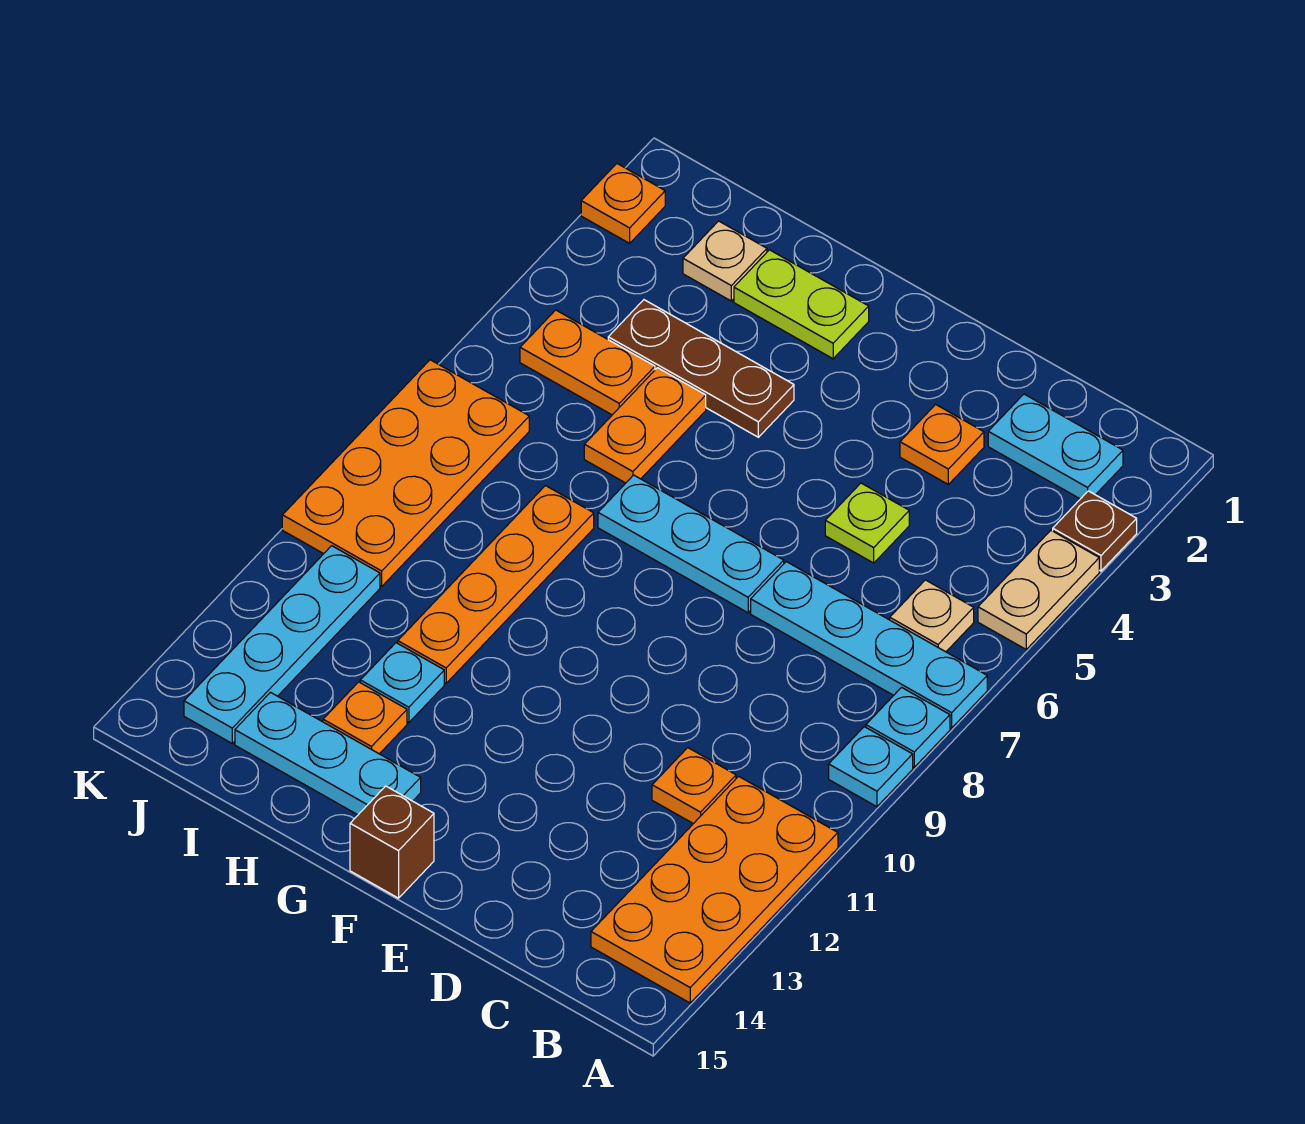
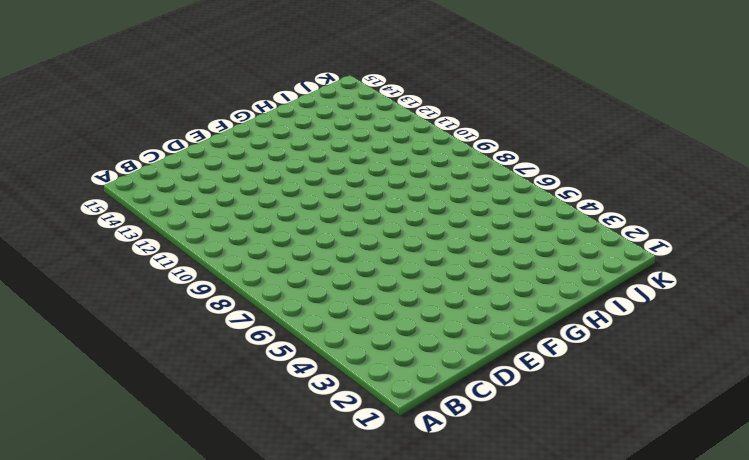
none -> brown plate A3 level 1
none -> tan plate A4:A5 level 1
none -> cyan plate A7:D7 level 1

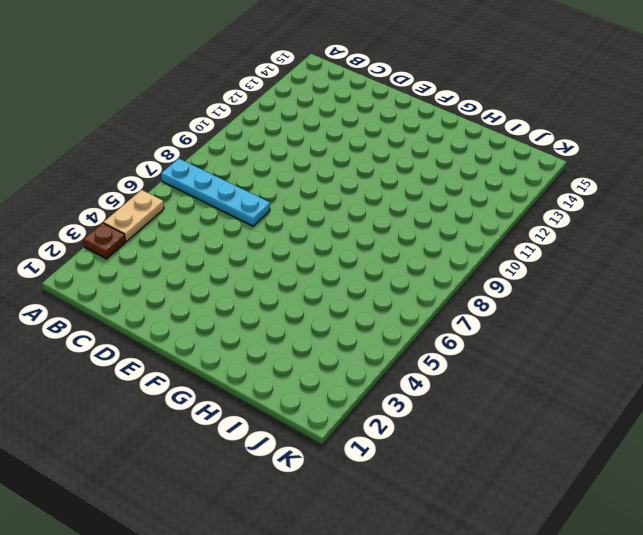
none -> cyan plate A8 level 1
none -> cyan plate A9 level 1
none -> orange plate A11:B14 level 1

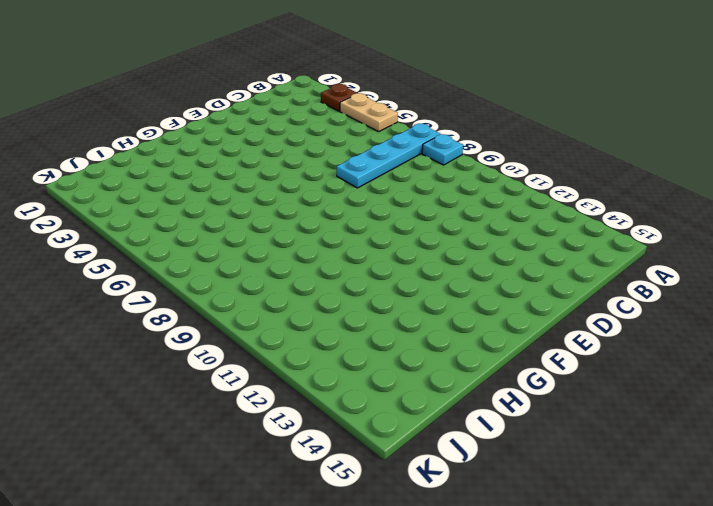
none -> cyan plate A9 level 1
none -> orange plate A11:B14 level 1
none -> cyan plate B2:C2 level 1

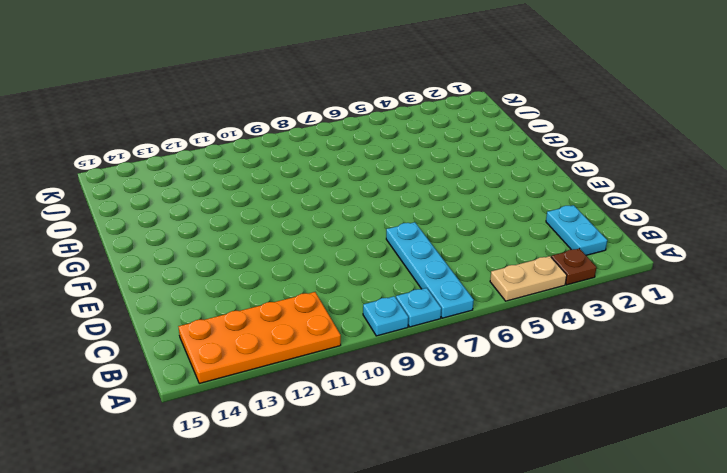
none -> tan plate B6 level 1
none -> orange plate C11 level 1
none -> orange plate D3 level 1

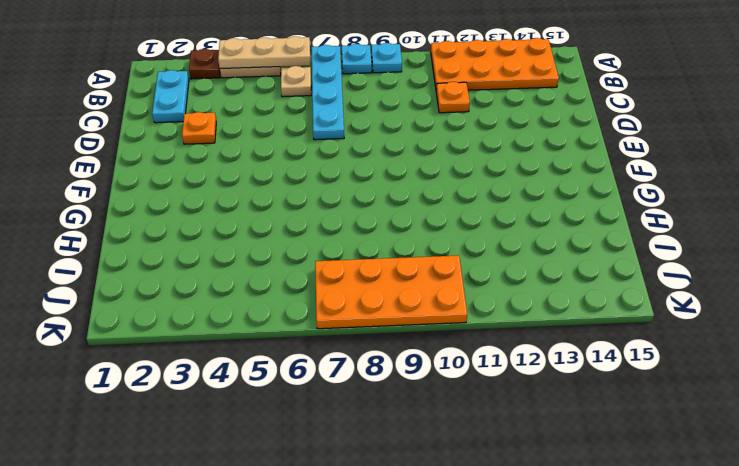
tan plate A4:A6 level 2 -> none
none -> lime plate D5 level 1
none -> cyan plate E7:G7 level 1
none -> brown brick F15 level 1

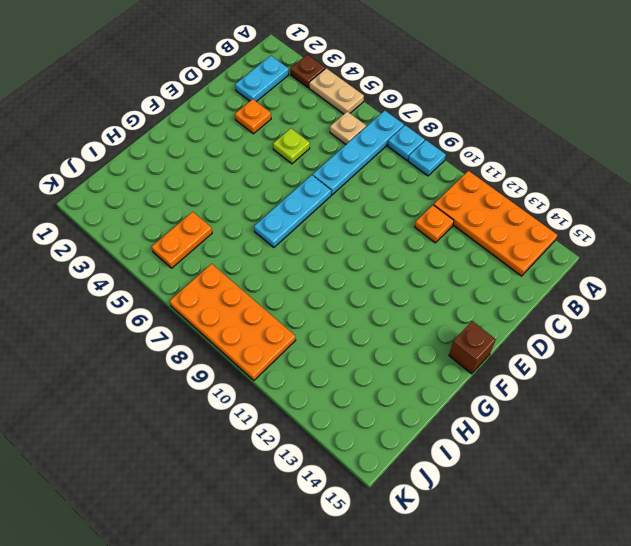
none -> lime plate G2:H2 level 1
none -> brown plate G4:I4 level 1
none -> cyan plate G14:I14 level 1

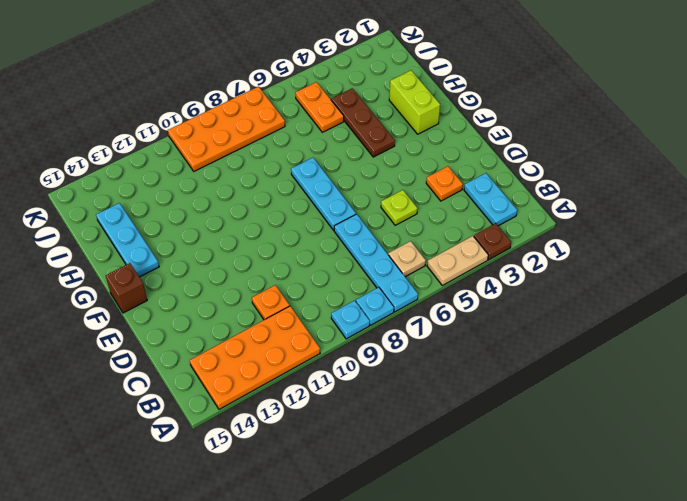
lime brick G2:H2 level 1 -> lime plate G2:H2 level 1
none -> orange plate H5:H6 level 1
none -> orange plate H8:H11 level 1
none -> cyan plate H12 level 1

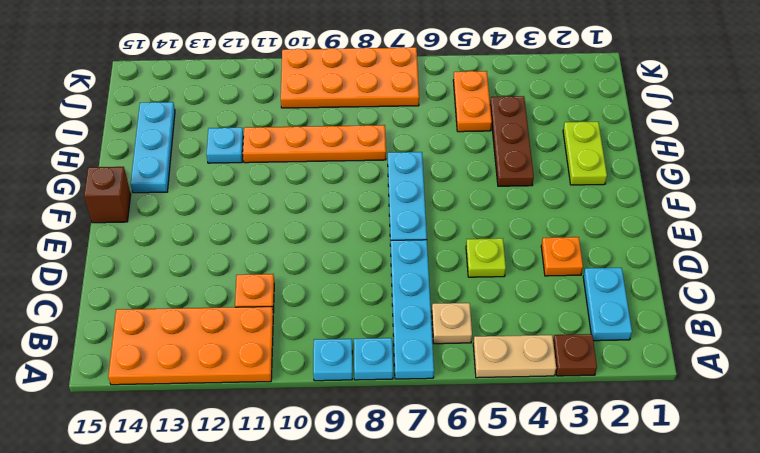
none -> orange plate H5:H6 level 1
none -> orange plate H13 level 1
none -> tan plate I2 level 1

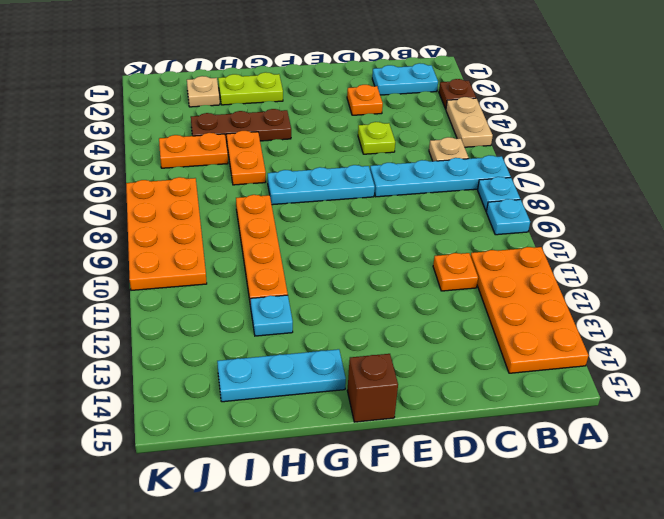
none -> orange plate H13 level 1
none -> cyan plate J11:J14 level 1
none -> orange plate K2 level 1

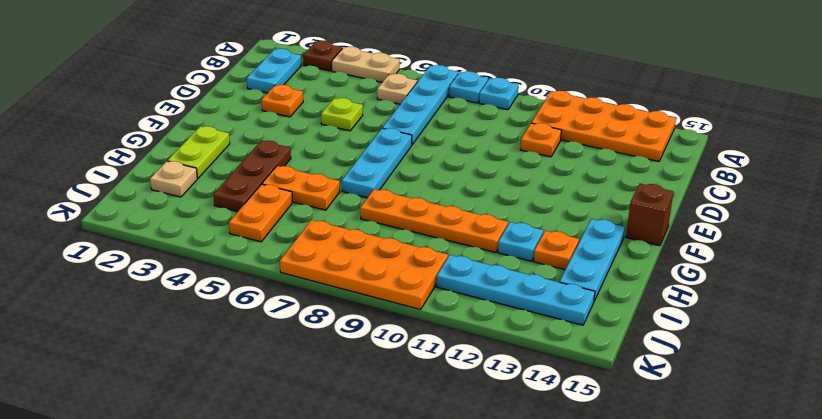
none -> orange plate K2 level 1

